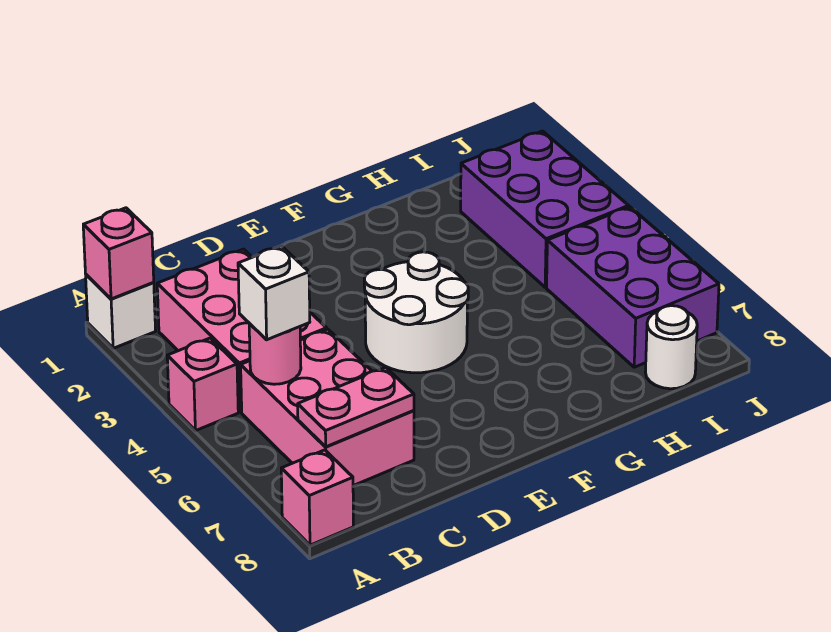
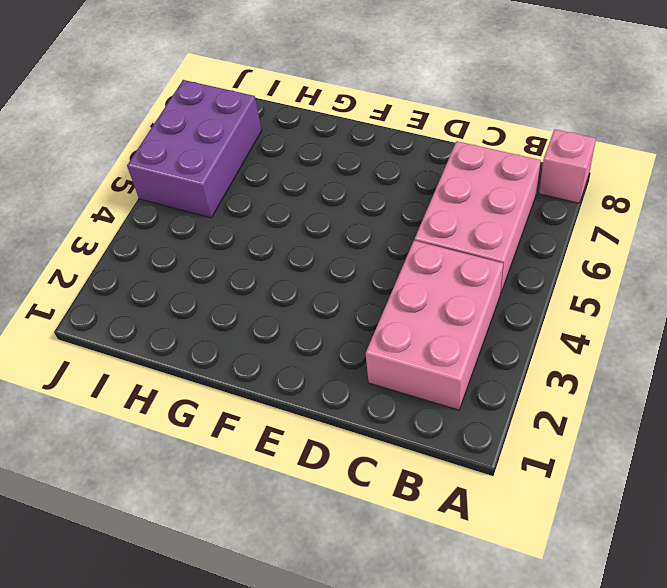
none -> white brick A1 level 1
none -> pink brick A4 level 1
none -> white round brick E4:F5 level 1

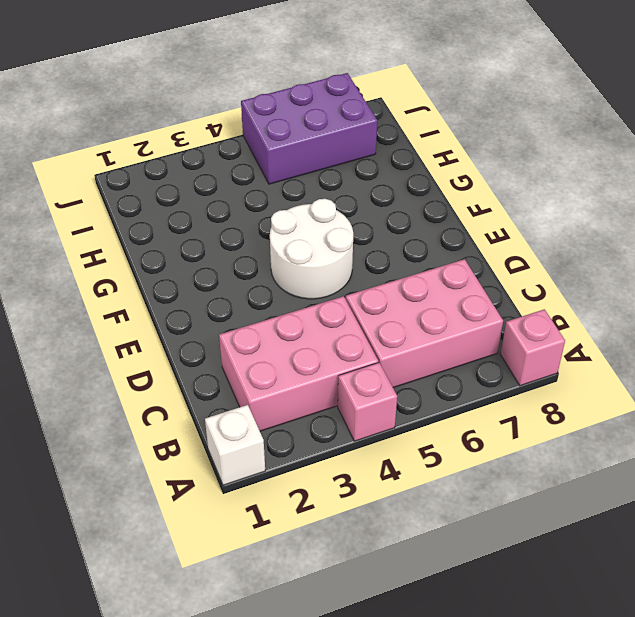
none -> purple brick I2:J4 level 1
none -> white round brick I8 level 1
none -> pink brick A1 level 2

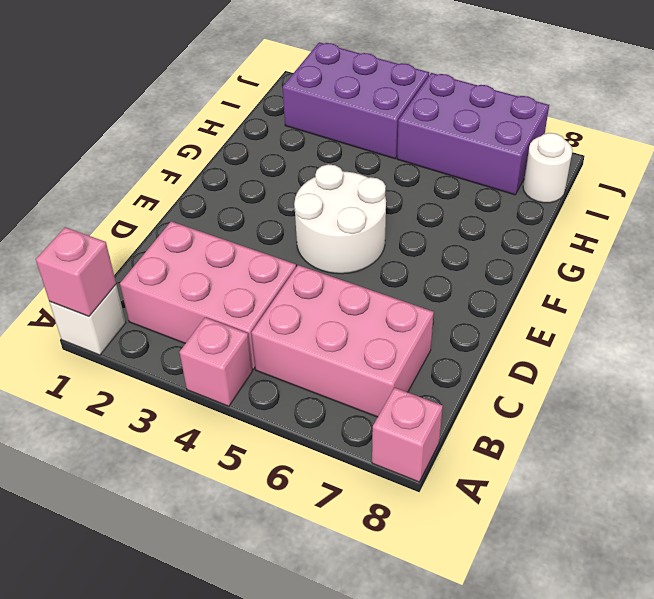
none -> pink round brick B5 level 2
none -> pink plate B7:C7 level 2
none -> white brick B5 level 3

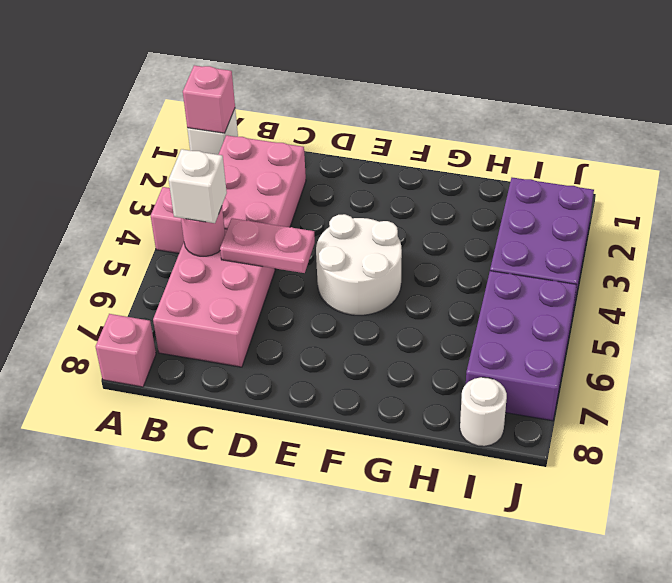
pink plate C5:D5 level 2 -> pink plate B7:C7 level 2

